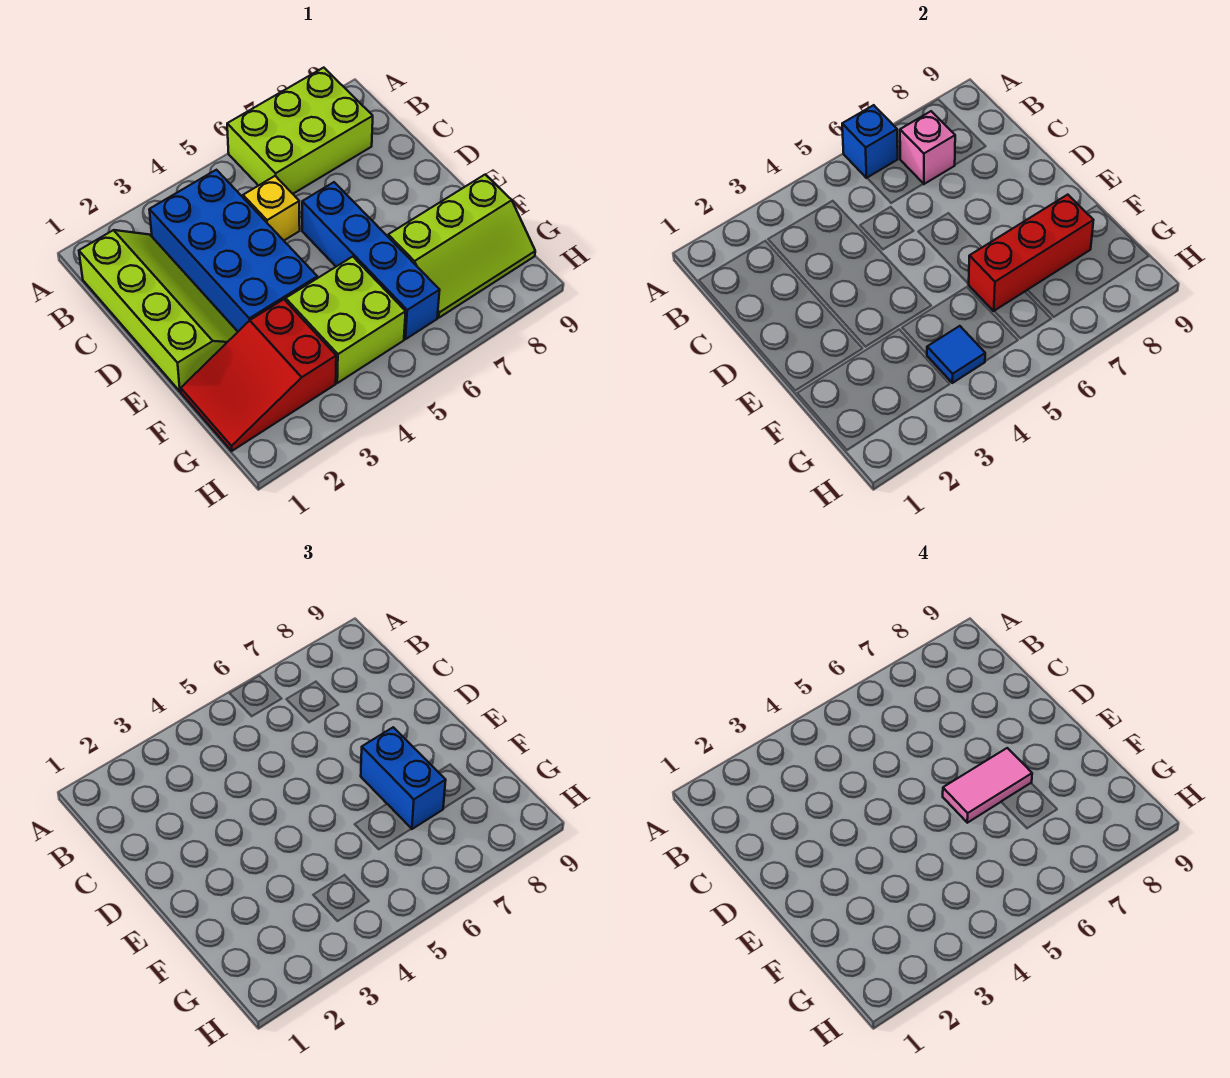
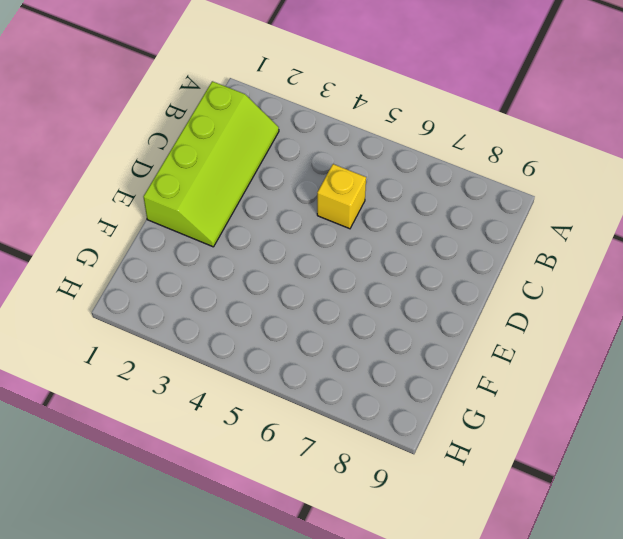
none -> lime brick A6:B8 level 1
none -> blue brick B3:E4 level 1
none -> blue brick D6:G6 level 1

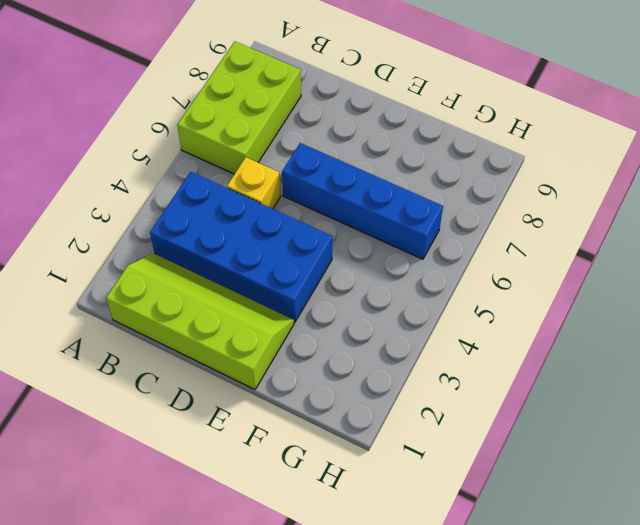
none -> red slope F1:G3 level 1 top 3
none -> lime brick F4:G5 level 1
none -> lime slope F7:G9 level 1 top F

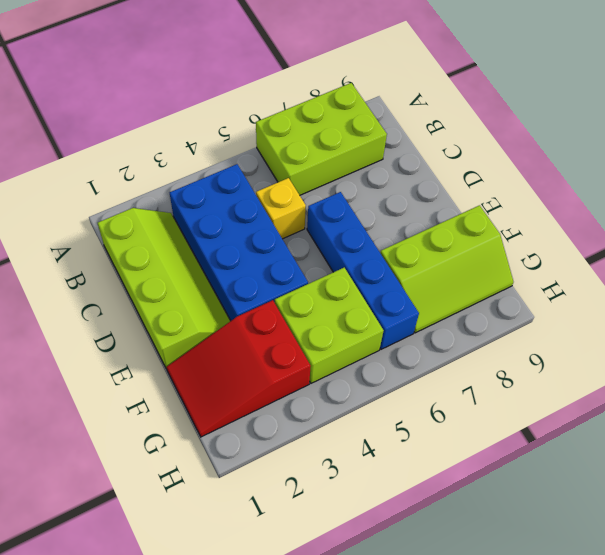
none -> blue brick A6 level 2
none -> pink brick B7 level 2
none -> red brick F6:F8 level 2

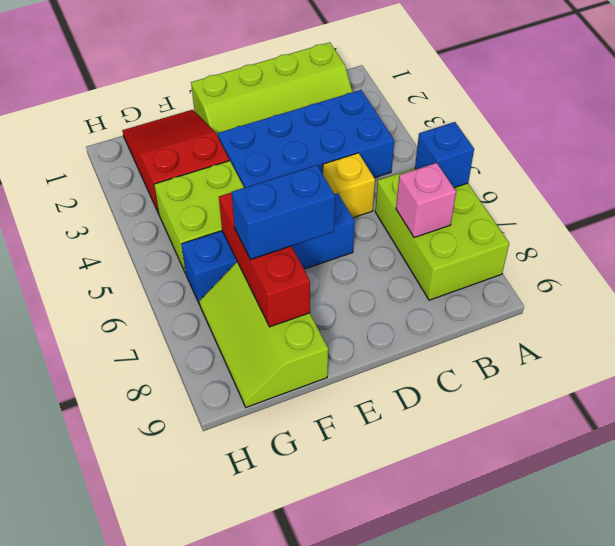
none -> blue tile G4 level 2
none -> pink tile E6:E7 level 4

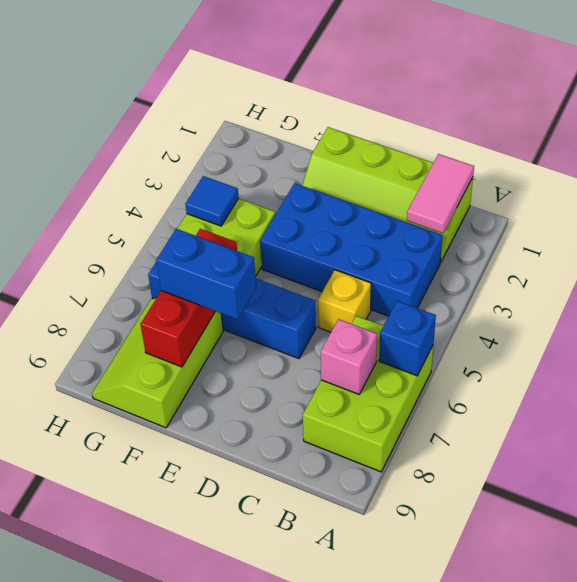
pink tile B1:B2 level 2 -> pink tile E6:E7 level 4
none -> red slope F1:G3 level 1 top 3

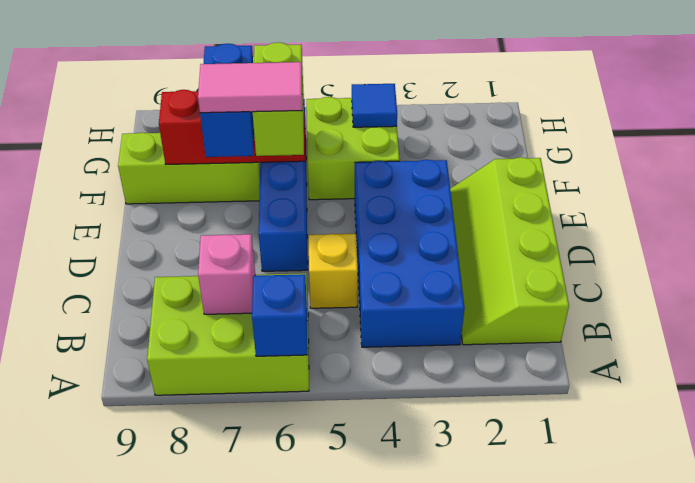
lime brick E6:F6 level 3 -> none
none -> red slope F1:G3 level 1 top 3

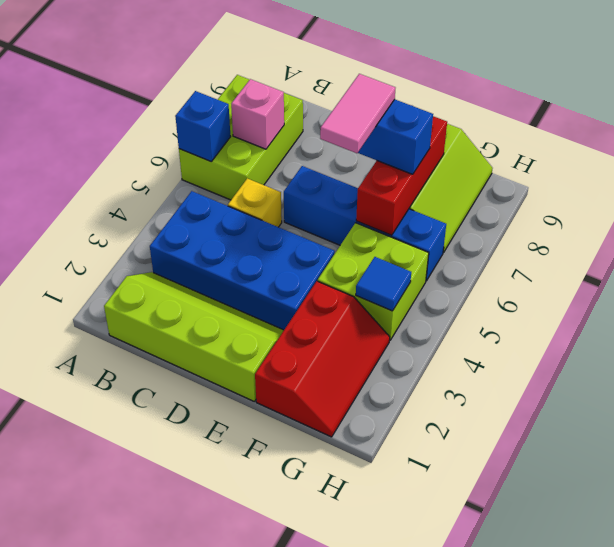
red slope F1:G3 level 1 top F -> red slope F1:G3 level 1 top 3

